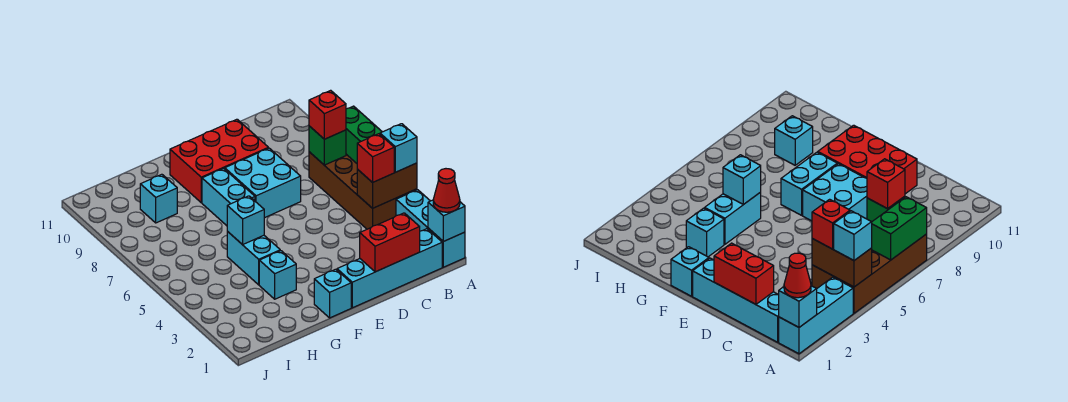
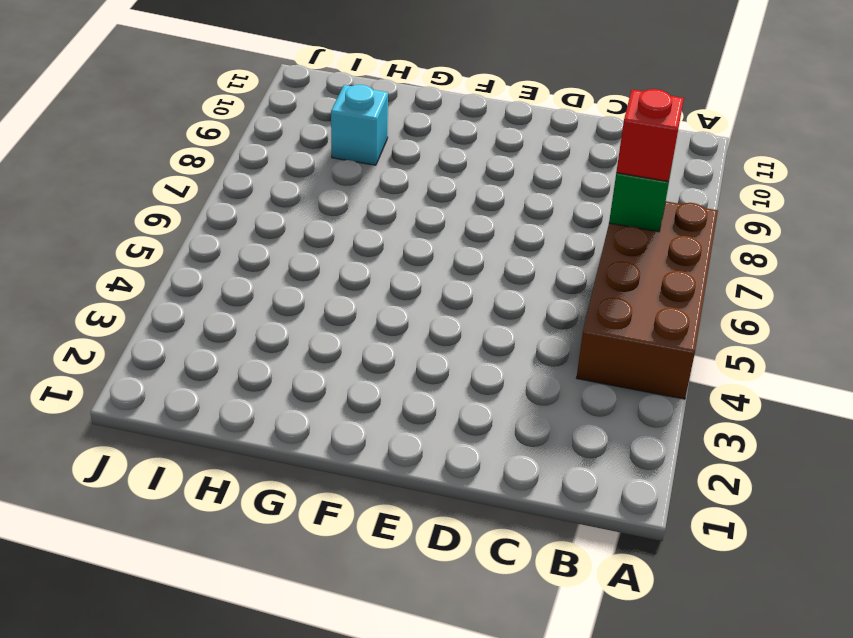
none -> cyan brick A1:A3 level 1
none -> cyan brick B1:E1 level 1
none -> cyan brick D7:E8 level 1

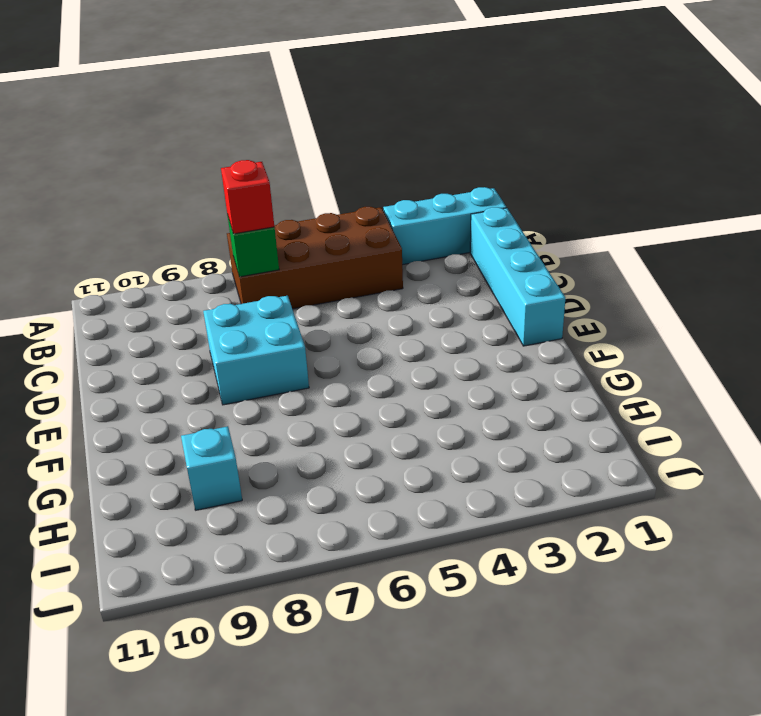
none -> red brick D9:F10 level 1
none -> cyan brick F1 level 1
none -> cyan brick F7:F8 level 1

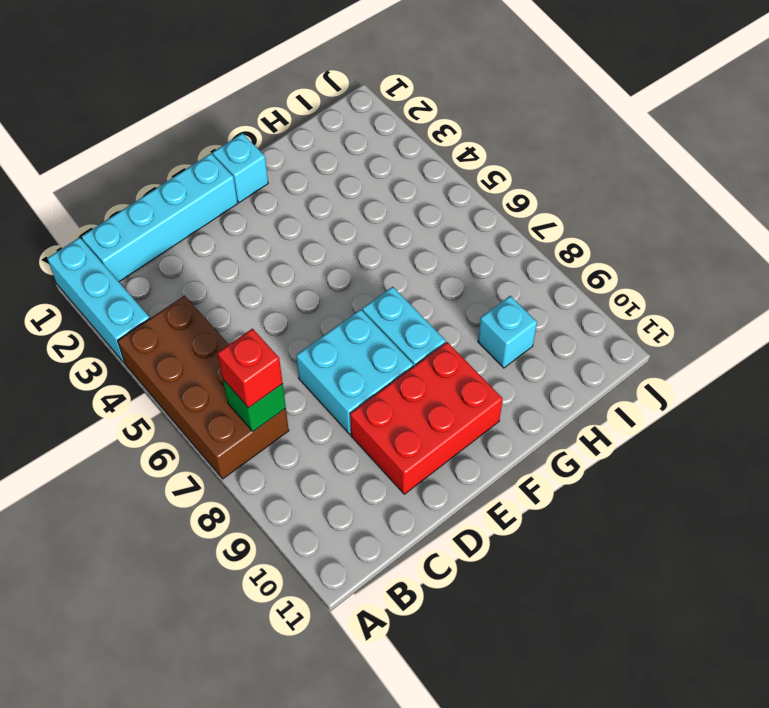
none -> cyan brick G3 level 1
none -> cyan brick G4:G5 level 1
none -> cyan brick A1 level 2

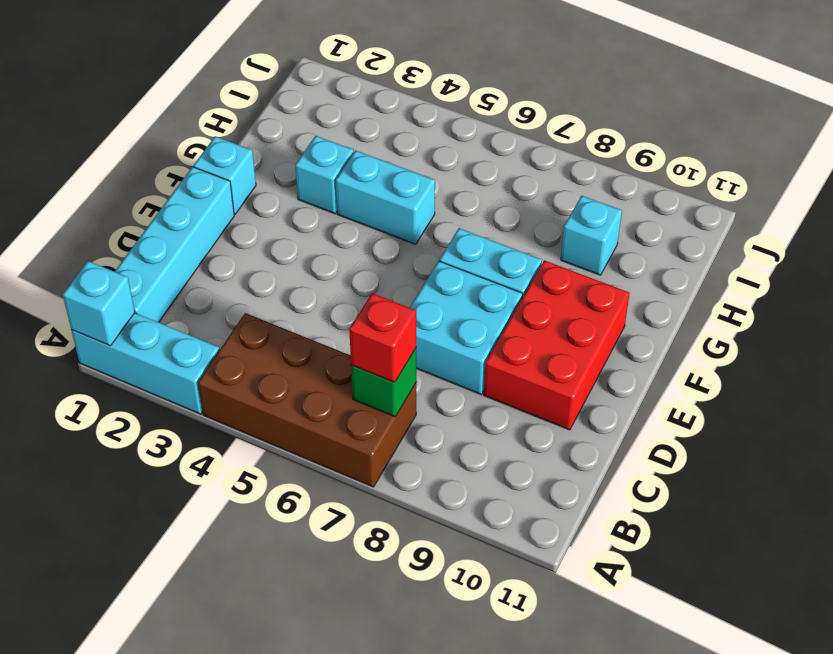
none -> brown brick A4:B4 level 2
none -> green brick A6:A7 level 2
none -> red brick C1:D1 level 2

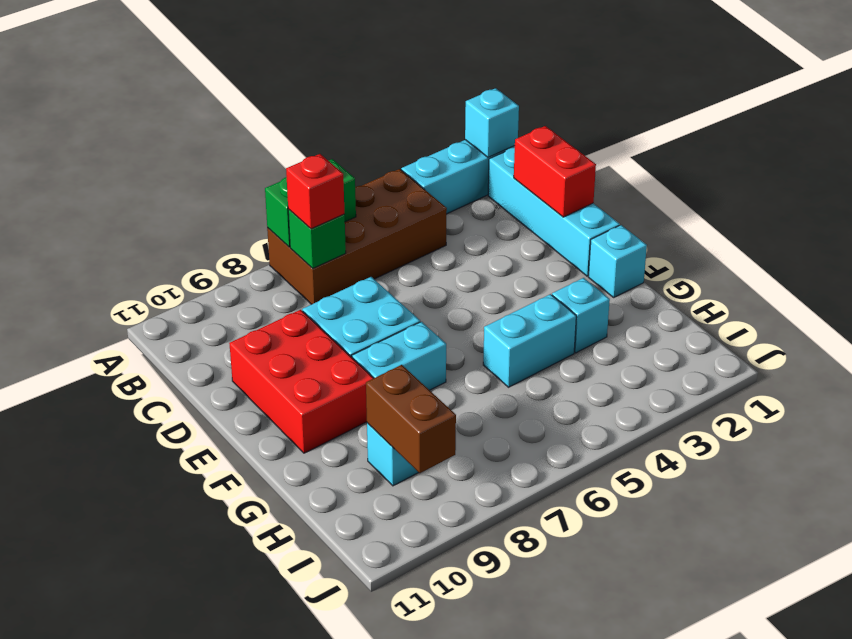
brown brick H9:I9 level 2 -> brown brick A4:B4 level 2
none -> cyan brick G5 level 2
none -> red cone A1 level 3
none -> cyan brick A4 level 3

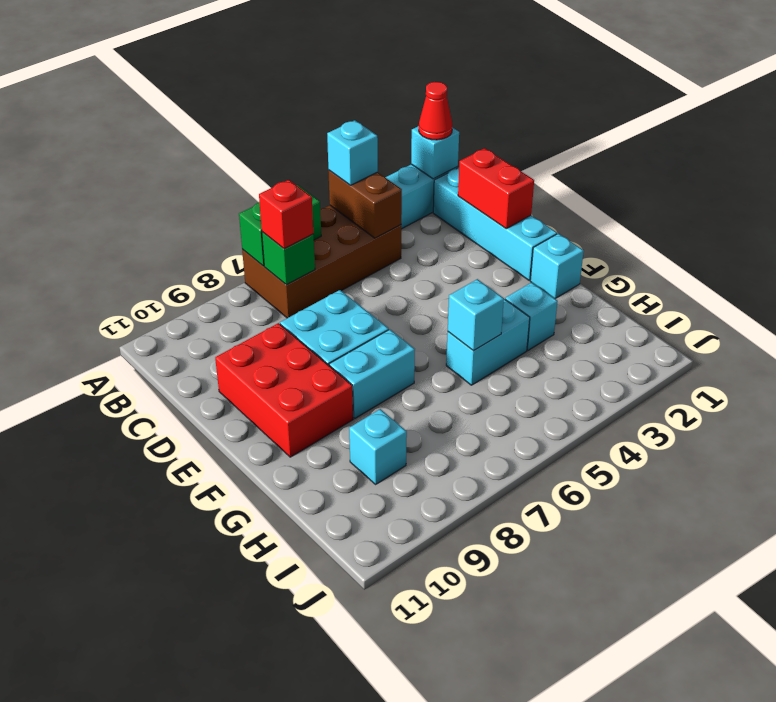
none -> red brick B4 level 3

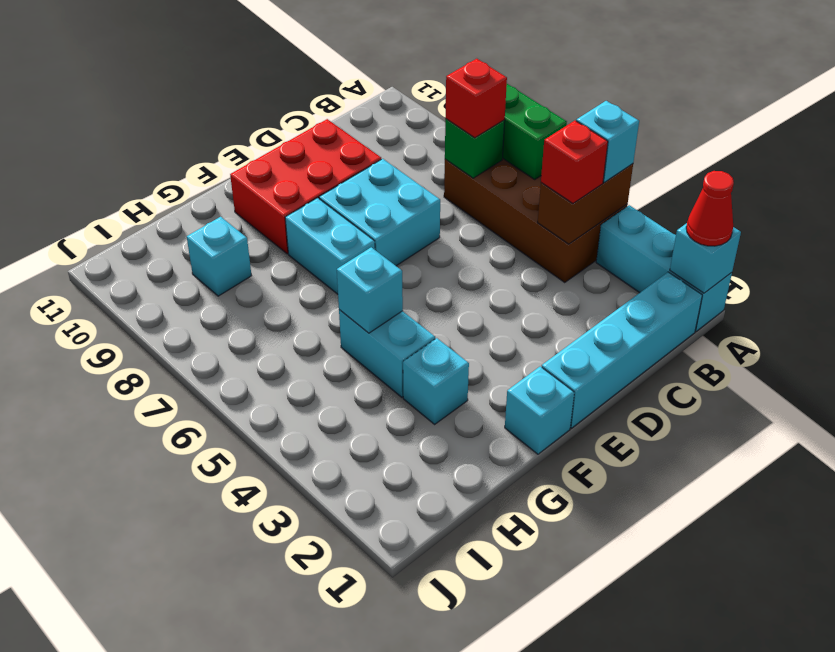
none -> red brick C1:D1 level 2

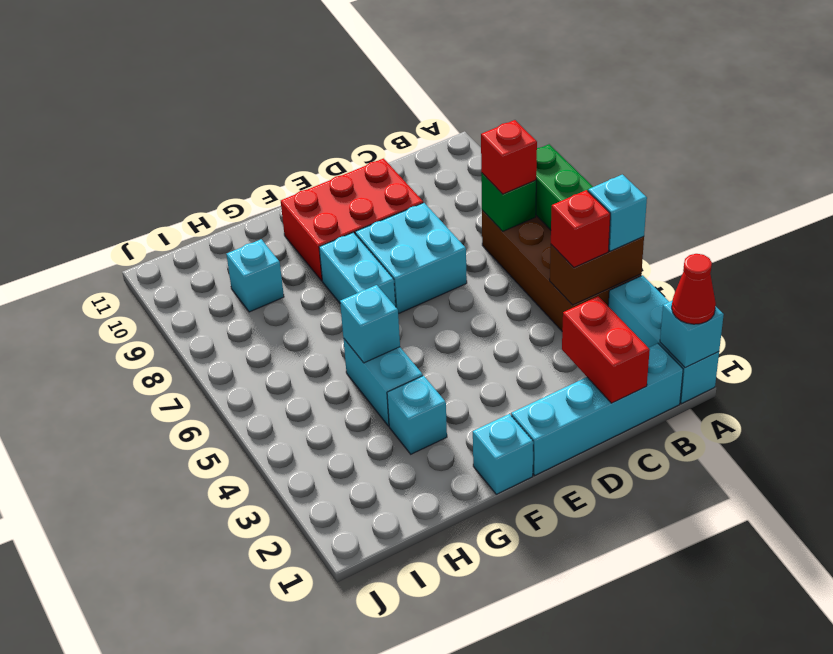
red brick C1:C2 level 2 -> red brick C1:D1 level 2

